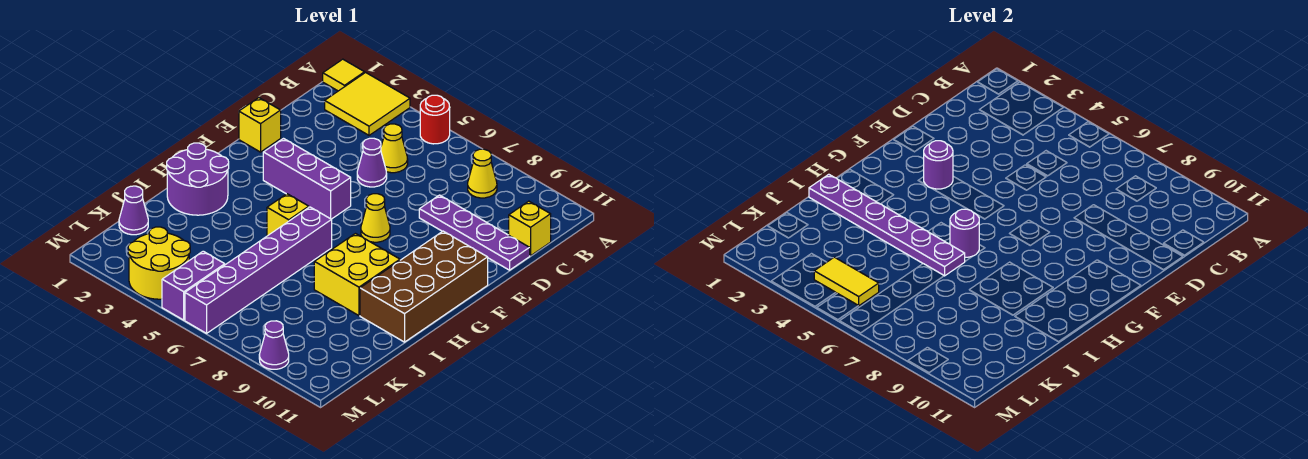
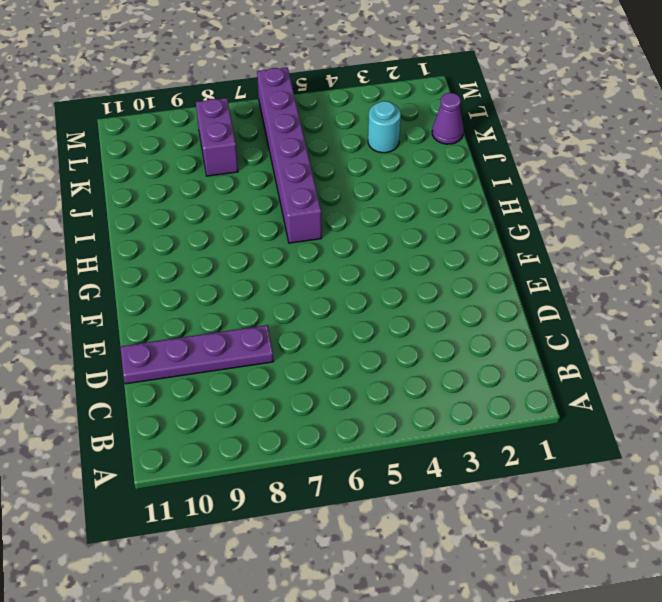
cyan round brick K3 level 1 -> none
purple brick K8:L8 level 1 -> purple brick L5:M5 level 1
none -> yellow tile A1 level 1
none -> yellow tile A2:B3 level 1
none -> red round brick A5 level 1

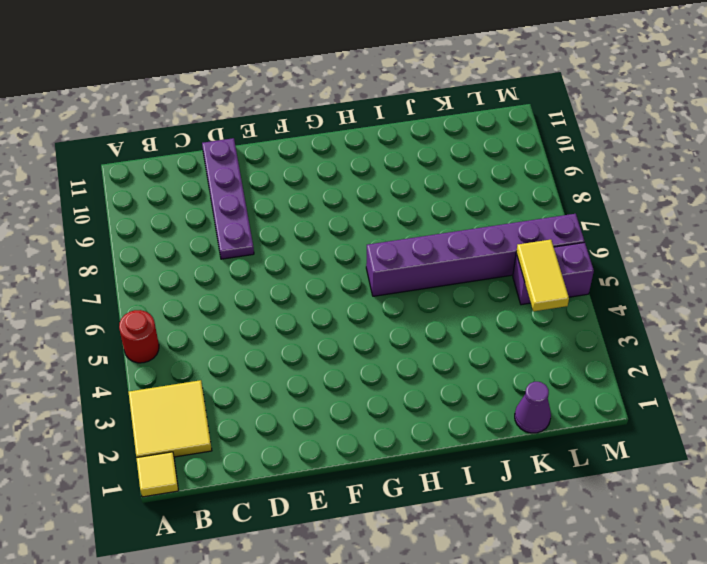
none -> yellow cone B8 level 1
none -> yellow cone C5 level 1
none -> yellow brick C11 level 1

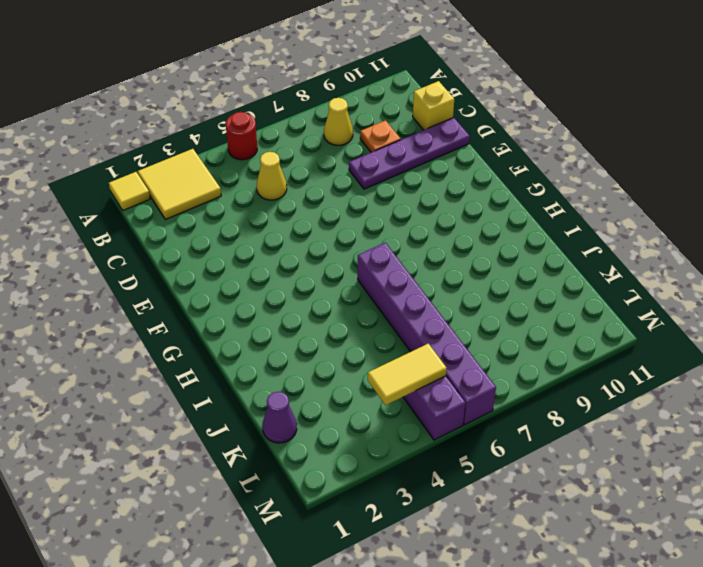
orange plate C9 level 1 -> none
none -> purple cone D5 level 1
none -> yellow brick E1 level 1
none -> purple brick F3:F5 level 1

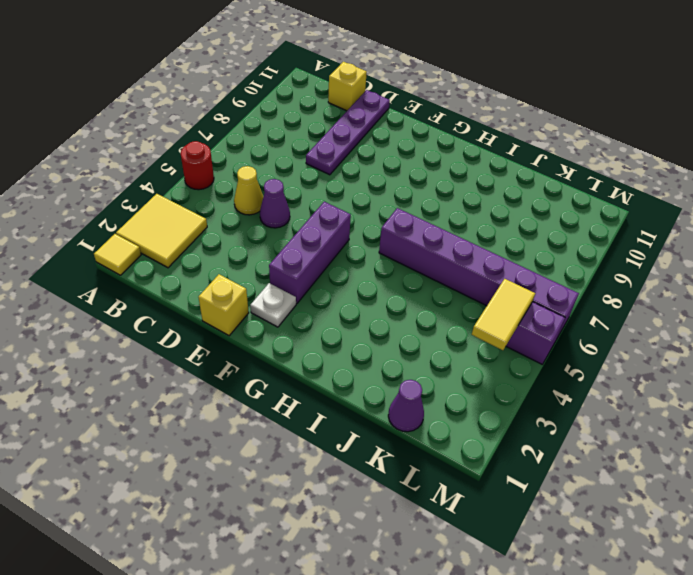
white plate F2 level 1 -> none
none -> yellow cone B8 level 1
none -> yellow cone F7 level 1
none -> brown brick F10:I11 level 1

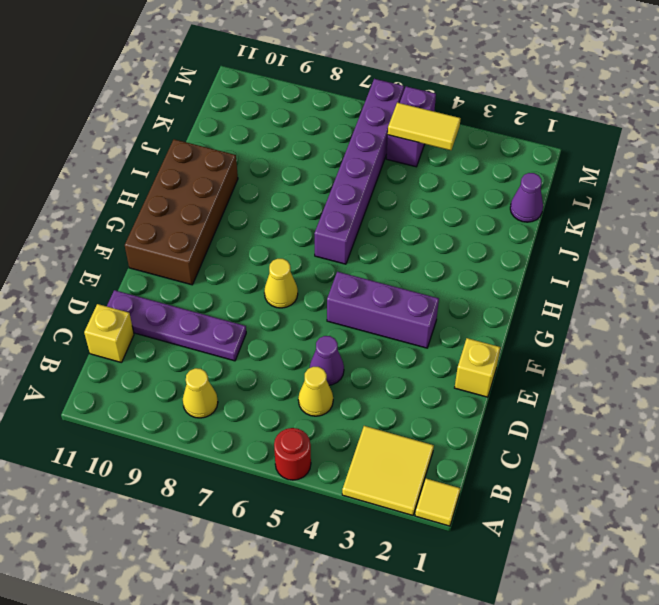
none -> purple round brick H1:I2 level 1
none -> yellow brick H5 level 1
none -> yellow brick H8:I9 level 1

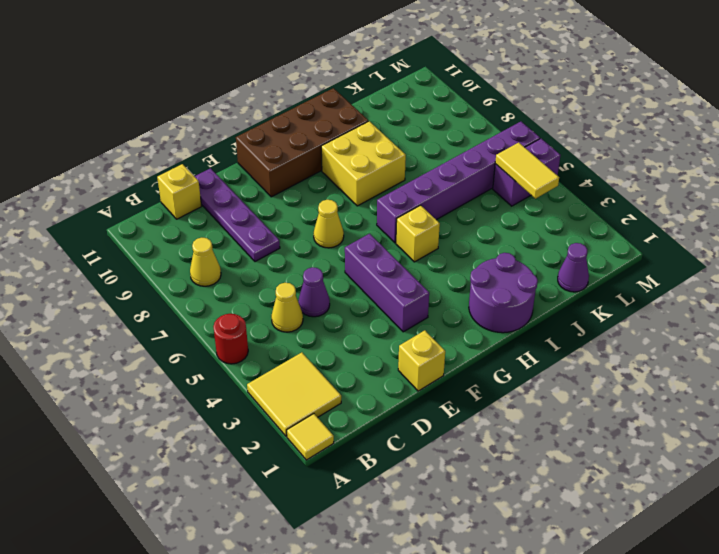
none -> yellow round brick L3:M4 level 1
none -> purple cone M9 level 1
none -> purple round brick F3 level 2

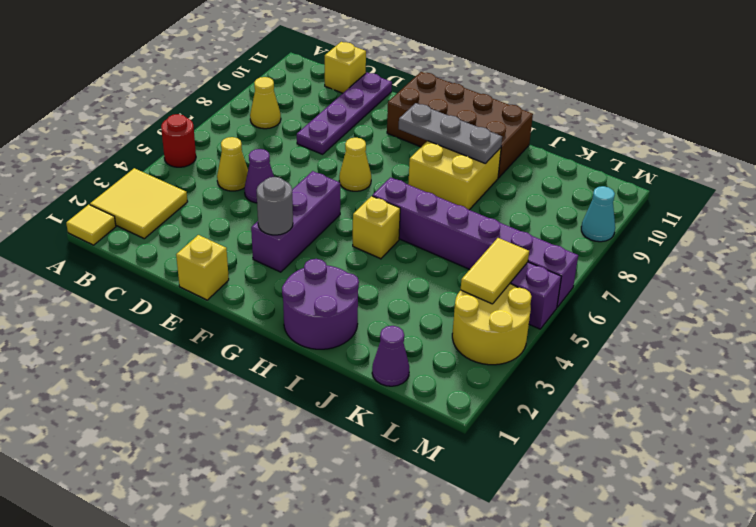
grey round brick F3 level 2 -> purple round brick F3 level 2
grey plate G9:I9 level 2 -> none
cyan cone M9 level 1 -> purple cone M9 level 1
none -> purple round brick H6 level 2
none -> purple plate I1:I6 level 2

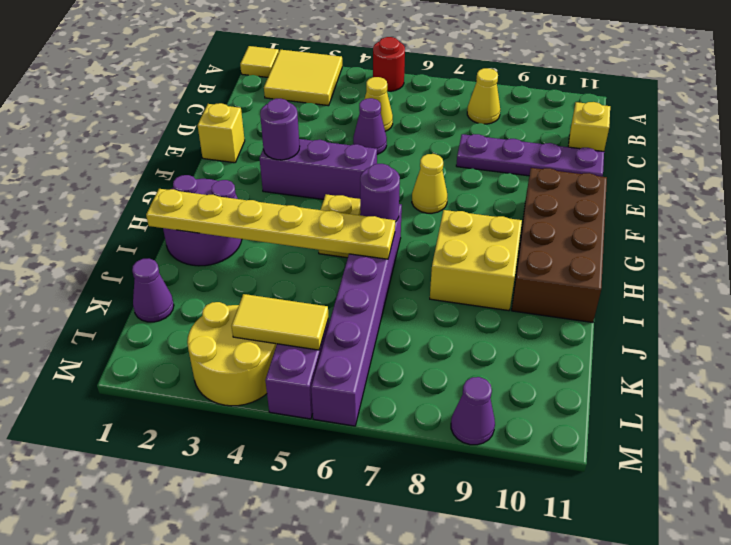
yellow plate I1:I6 level 2 -> purple plate I1:I6 level 2

